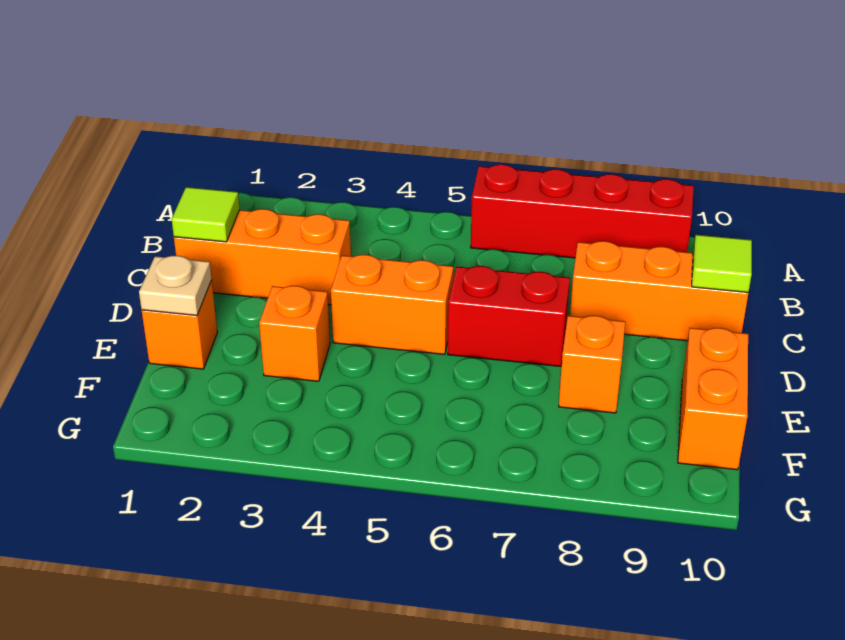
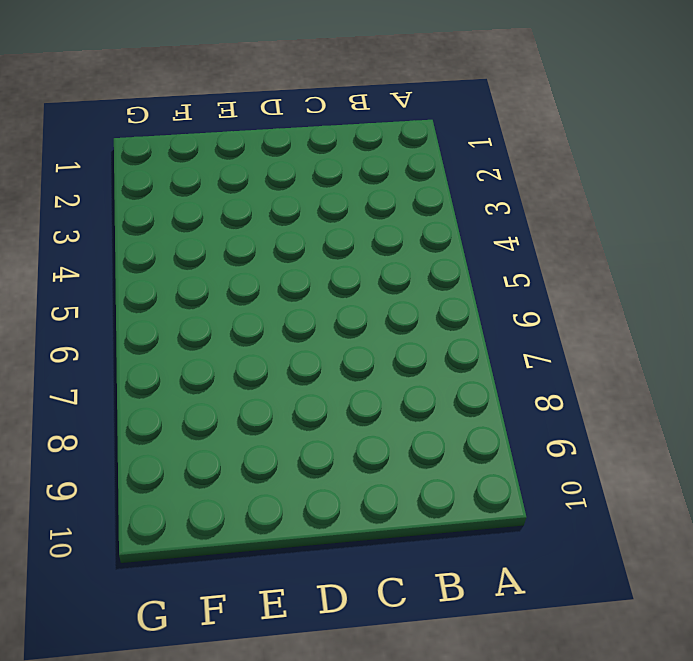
none -> red brick A6:A9 level 1
none -> orange brick C1:C3 level 1
none -> orange brick C8:C10 level 1

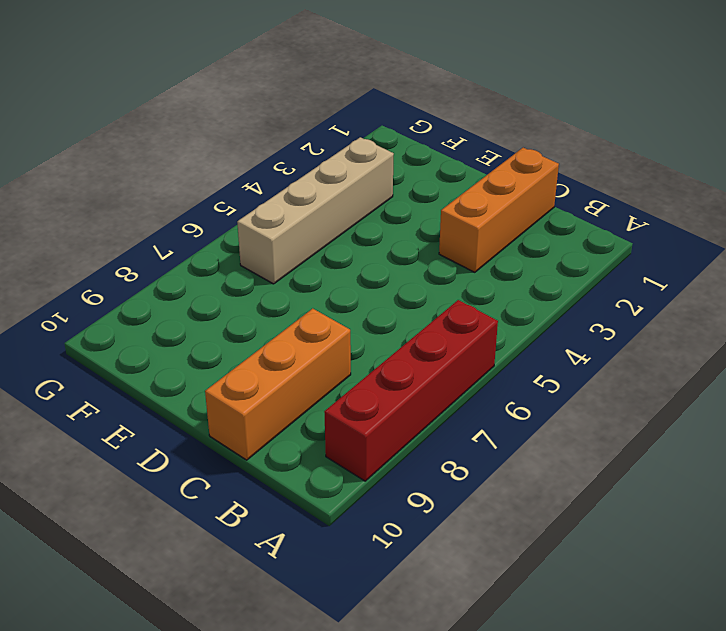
tan brick F3:F6 level 1 -> none
none -> orange brick D4:D5 level 1
none -> red brick D6:D7 level 1
none -> orange brick E1 level 1

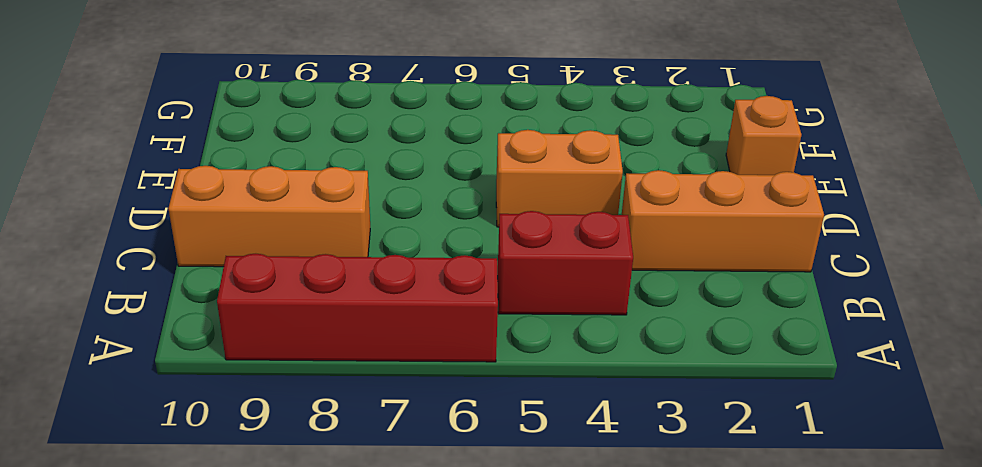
red brick B4:B5 level 1 -> red brick D6:D7 level 1
none -> orange brick E3 level 1
none -> orange brick E8 level 1
none -> orange brick E10:F10 level 1

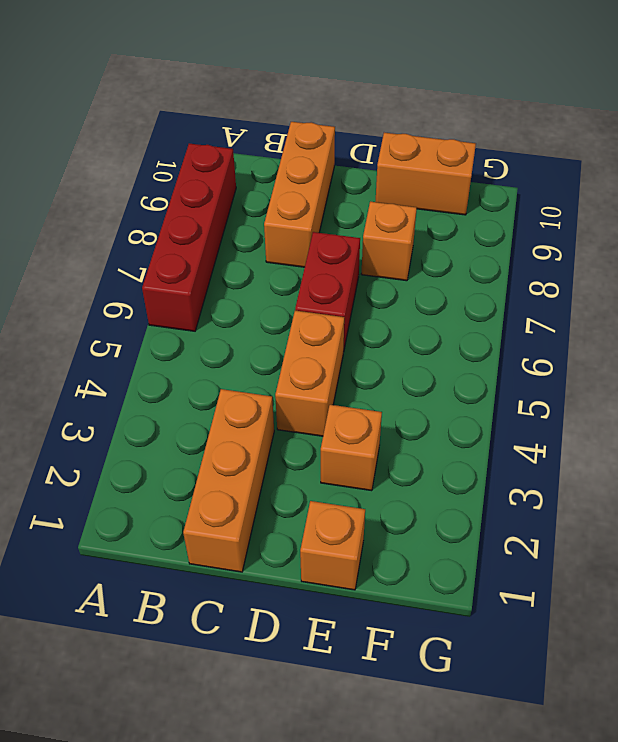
none -> lime tile C1 level 2
none -> lime tile C10 level 2
none -> tan plate E1 level 2

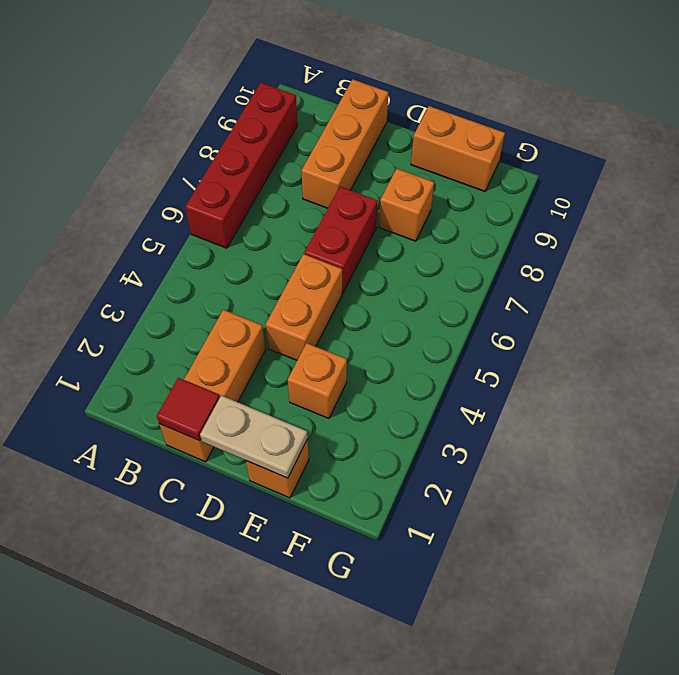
red tile C1 level 2 -> lime tile C1 level 2
tan plate D1:E1 level 2 -> tan plate E1 level 2
none -> lime tile C10 level 2

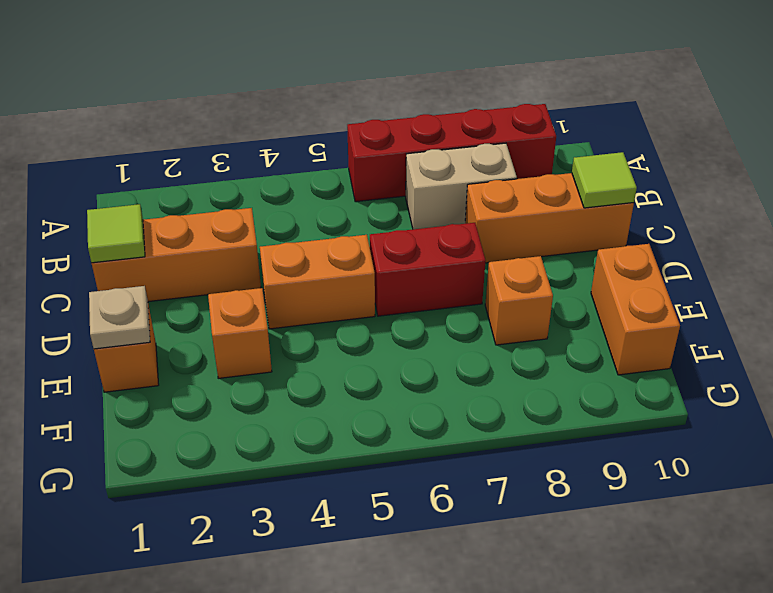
tan brick B7:B8 level 1 -> none

